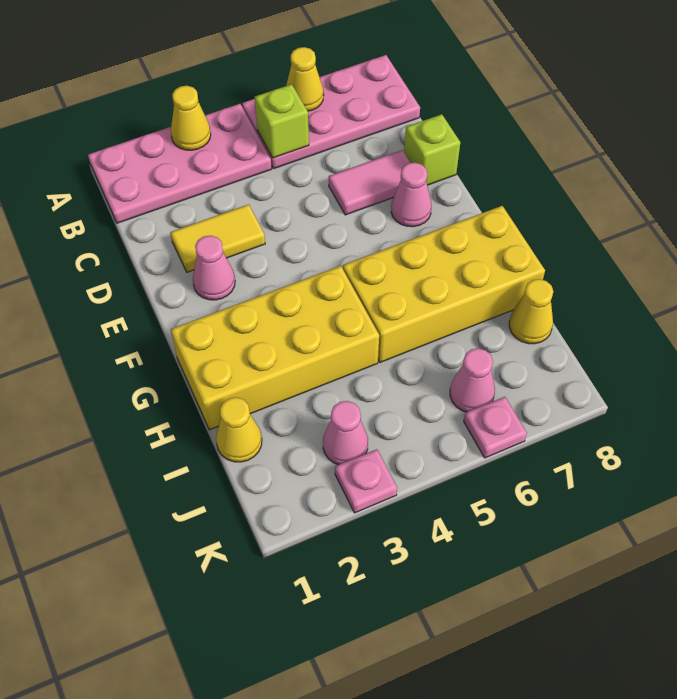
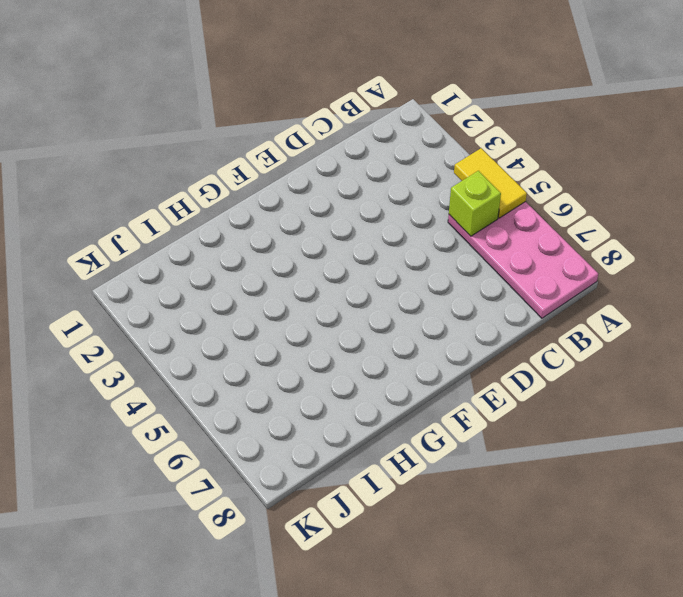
yellow tile A4:A5 level 2 -> yellow tile D2:D3 level 1
none -> pink plate A1:B4 level 1
none -> pink tile D6:D7 level 1
none -> lime brick D8 level 1

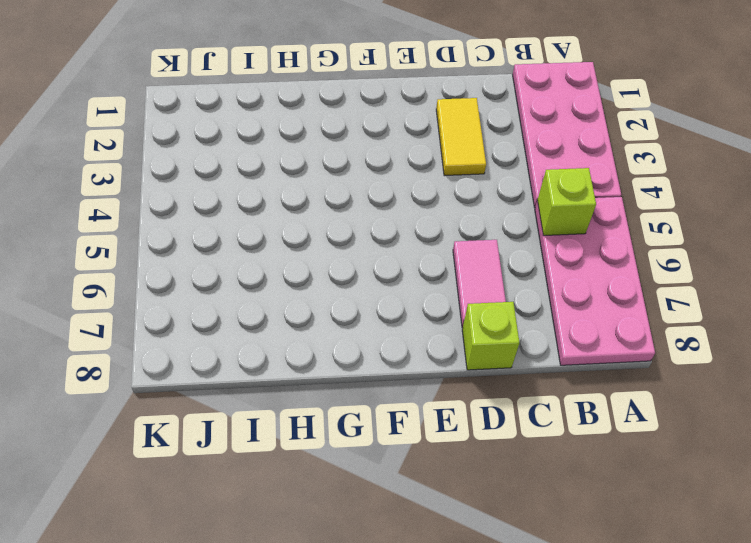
none -> pink cone E2 level 1
none -> pink cone E7 level 1
none -> yellow brick G1:H4 level 1

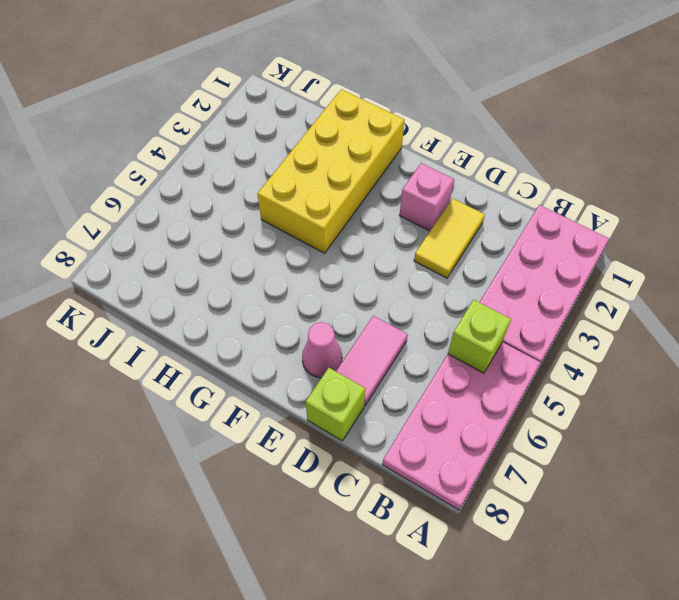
pink brick E2 level 1 -> pink cone E2 level 1
none -> yellow brick G5:H8 level 1
none -> yellow cone I1 level 1
none -> yellow cone I8 level 1

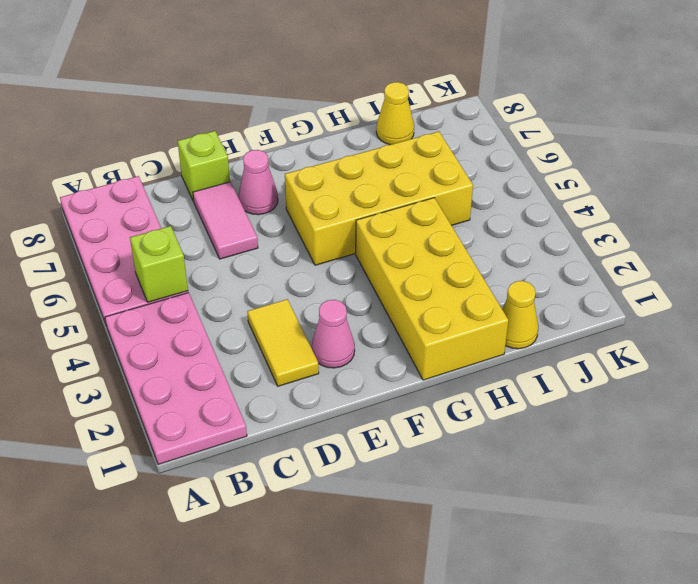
yellow brick F5:I6 level 1 -> yellow brick G5:H8 level 1
none -> pink cone J3 level 1
none -> pink cone J6 level 1
none -> pink plate K3 level 1

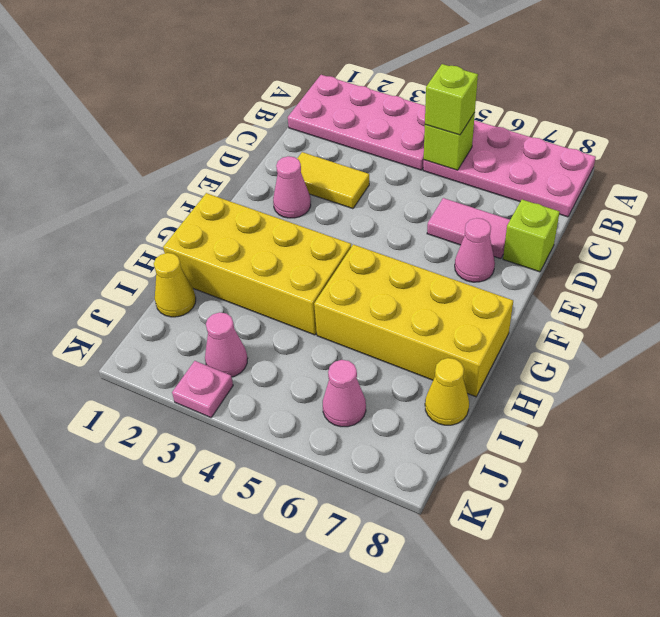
lime brick B5 level 3 -> none
none -> pink plate K6 level 1
none -> yellow cone A3 level 2
none -> yellow cone A6 level 2

